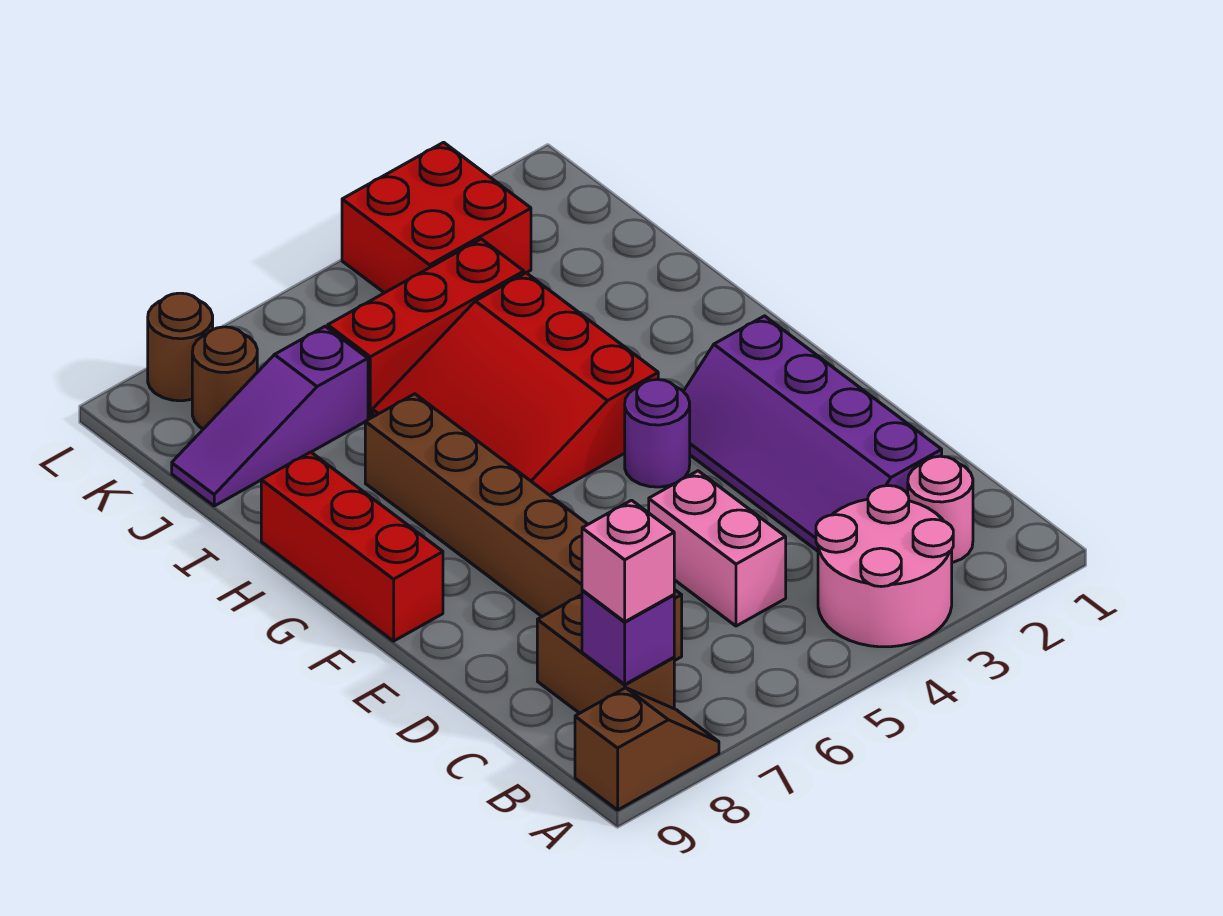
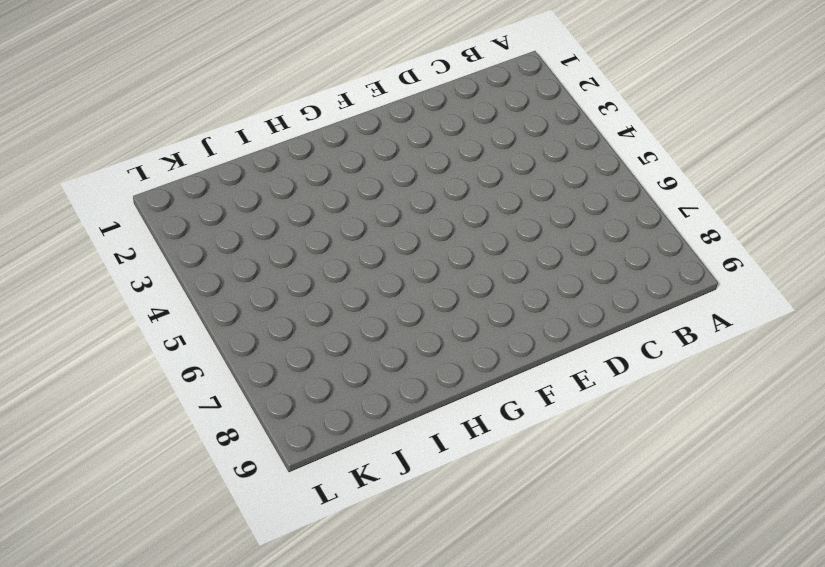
none -> pink round brick A3:B4 level 1
none -> brown slope A8:A9 level 1 top 9
none -> pink round brick B2 level 1

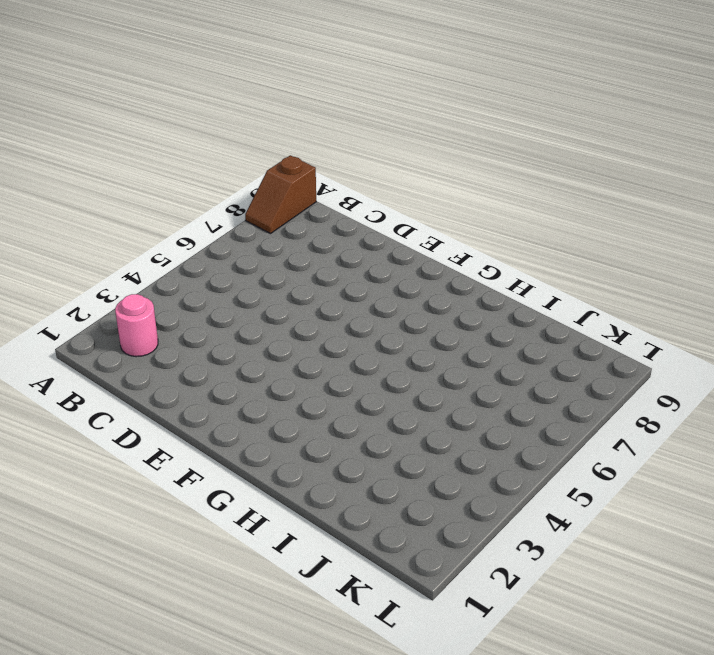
none -> pink round brick A3:B4 level 1
none -> brown brick B8:C8 level 1
none -> purple slope C2:F3 level 1 top 2

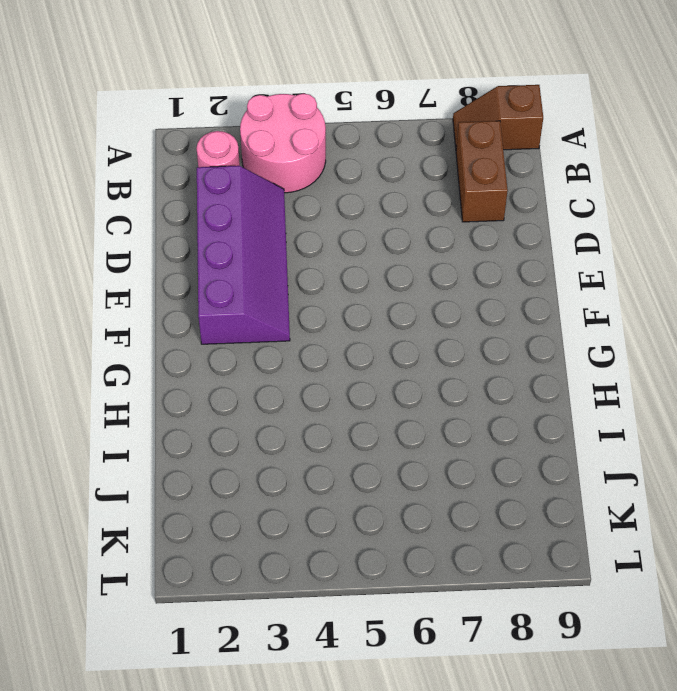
none -> pink brick C5:D5 level 1
none -> brown brick C7:H7 level 1
none -> purple round brick F4 level 1

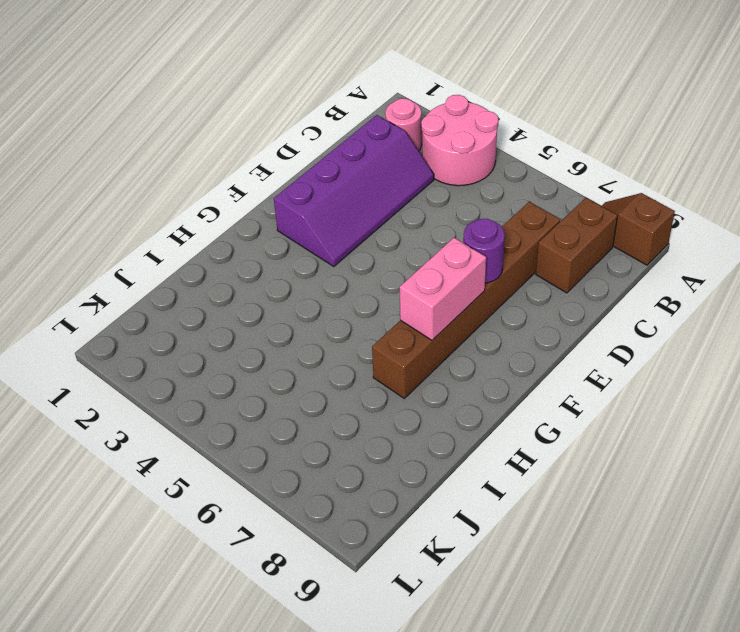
purple round brick E7 level 2 -> purple round brick F4 level 1
pink brick F7:G7 level 2 -> pink brick C5:D5 level 1
none -> red brick F9:H9 level 1
none -> red slope G4:I6 level 1 top 4
none -> red brick J4:J6 level 1

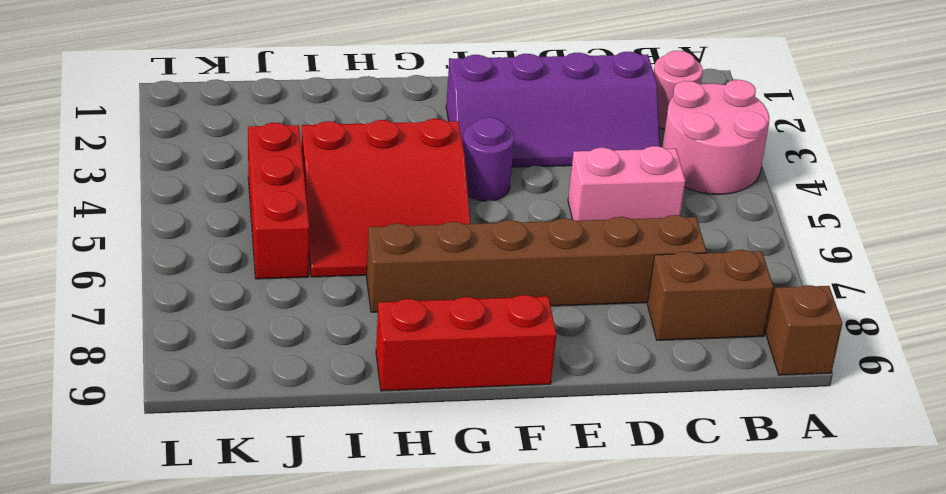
none -> purple slope J7:J9 level 1 top 7
none -> red brick K3:L4 level 1
none -> brown round brick K8 level 1

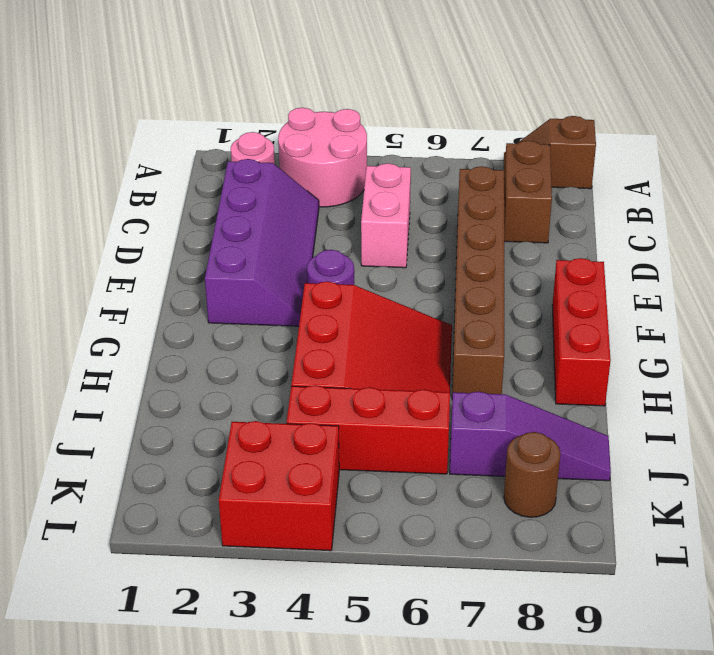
none -> brown round brick L8 level 1
none -> purple brick B8 level 2
none -> pink brick B8 level 3

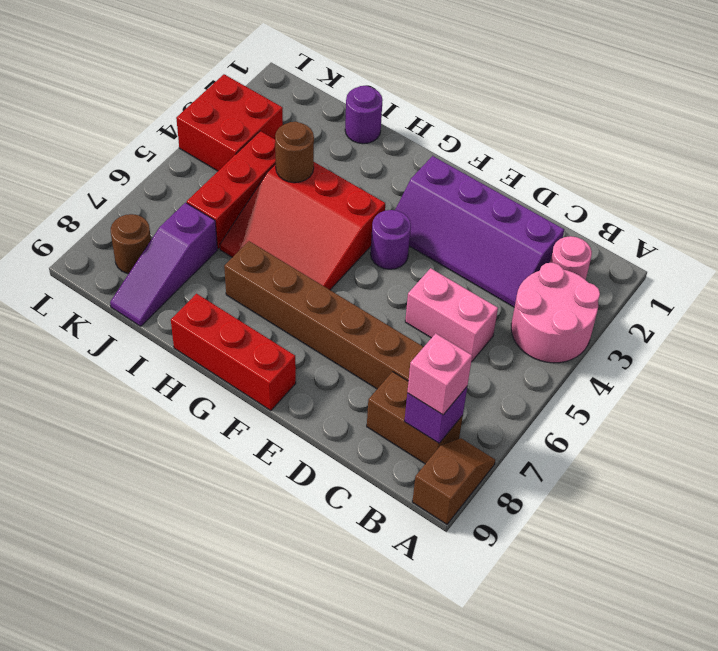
purple round brick I1 level 1 -> none
brown round brick I4 level 2 -> brown round brick L8 level 1

